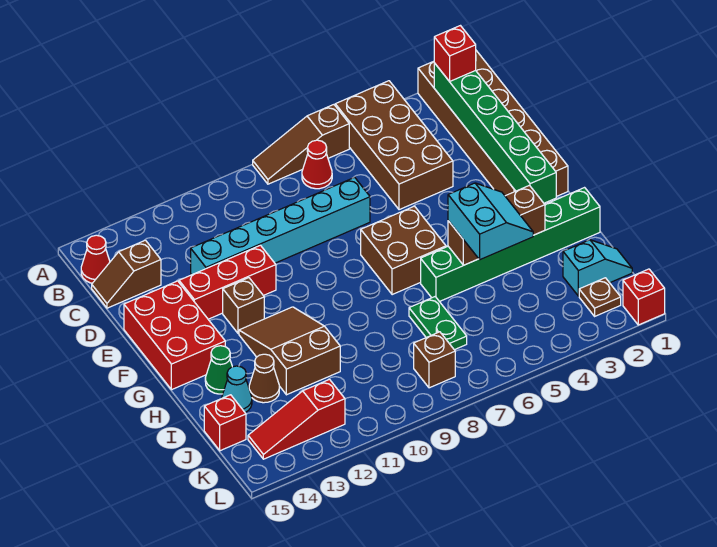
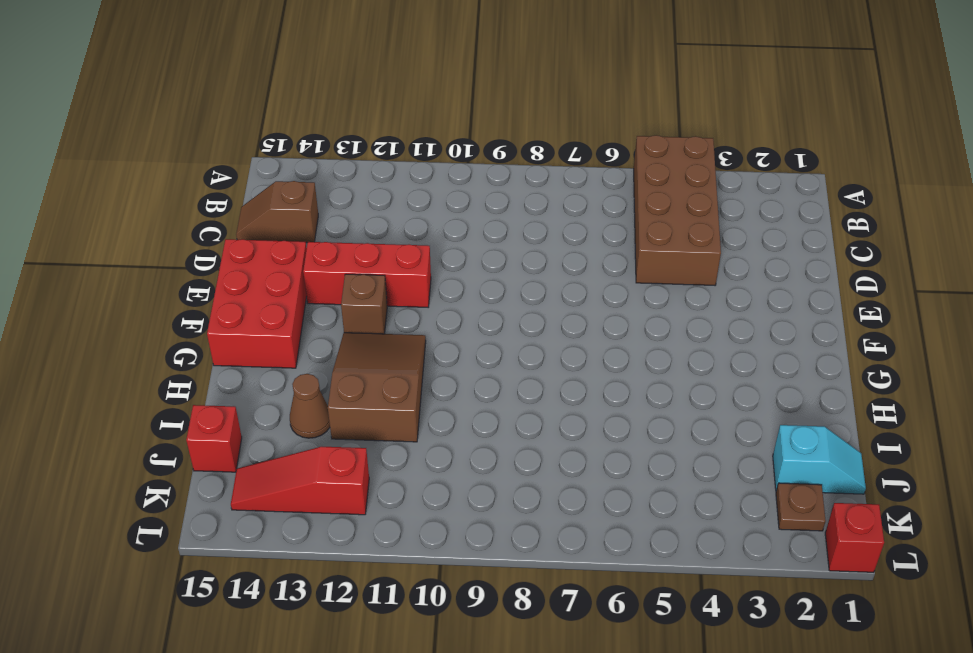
none -> brown brick A1:F2 level 1
none -> brown slope A6:A8 level 1 top 6
none -> red cone B7 level 1

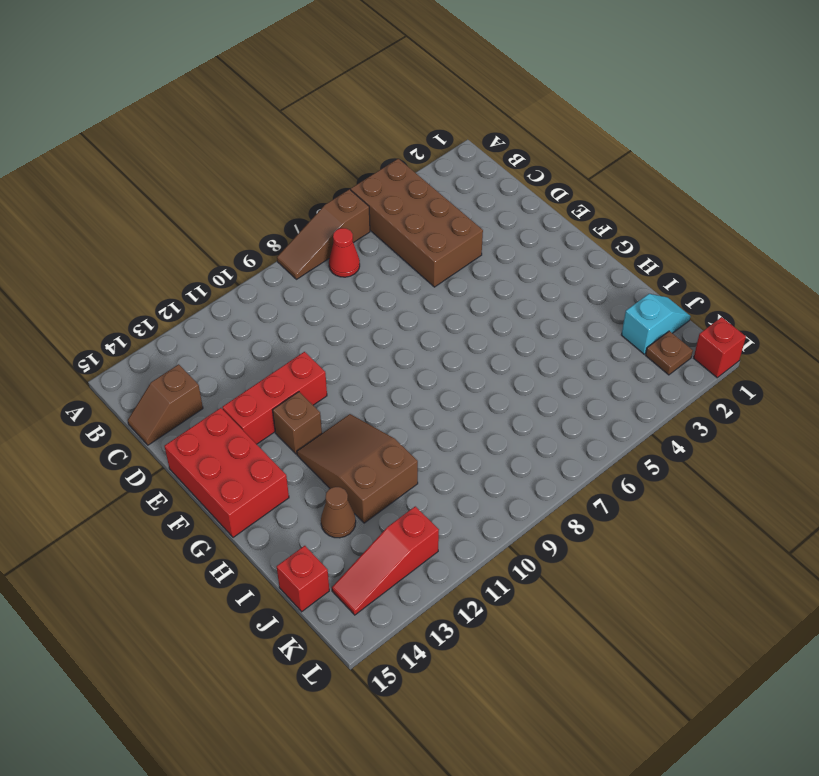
none -> brown brick A1:F2 level 1
none -> red cone B15 level 1
none -> cyan brick D7:D12 level 1

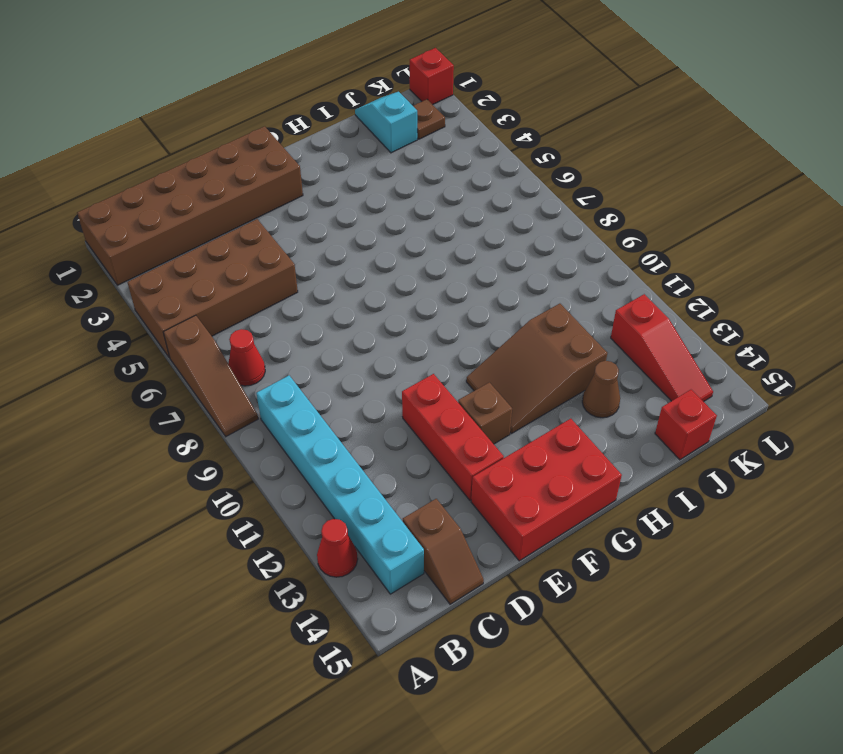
red cone A13 level 1 -> red cone B15 level 1
cyan brick B9:B14 level 1 -> cyan brick D7:D12 level 1
none -> brown brick F6:G7 level 1
none -> green brick H1:H6 level 1
none -> green cone H14 level 1

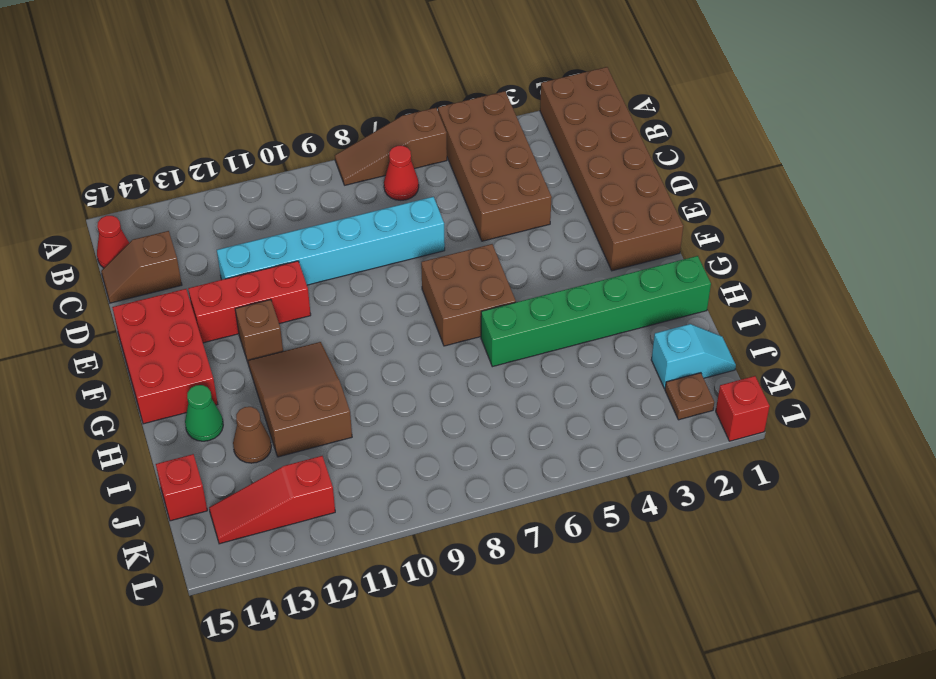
none -> green plate I7:J7 level 1
none -> cyan cone I14 level 1
none -> brown brick K8 level 1

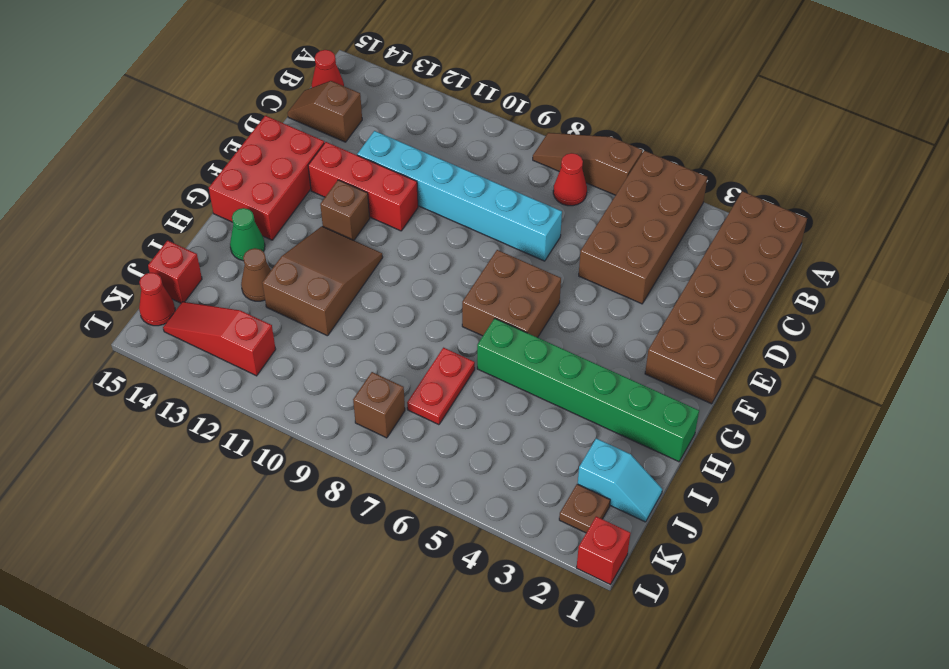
red plate I7:J7 level 1 -> green plate I7:J7 level 1
red cone K15 level 1 -> none
none -> cyan cone I14 level 1
none -> green brick B2:G2 level 2
none -> brown brick H3:H5 level 2

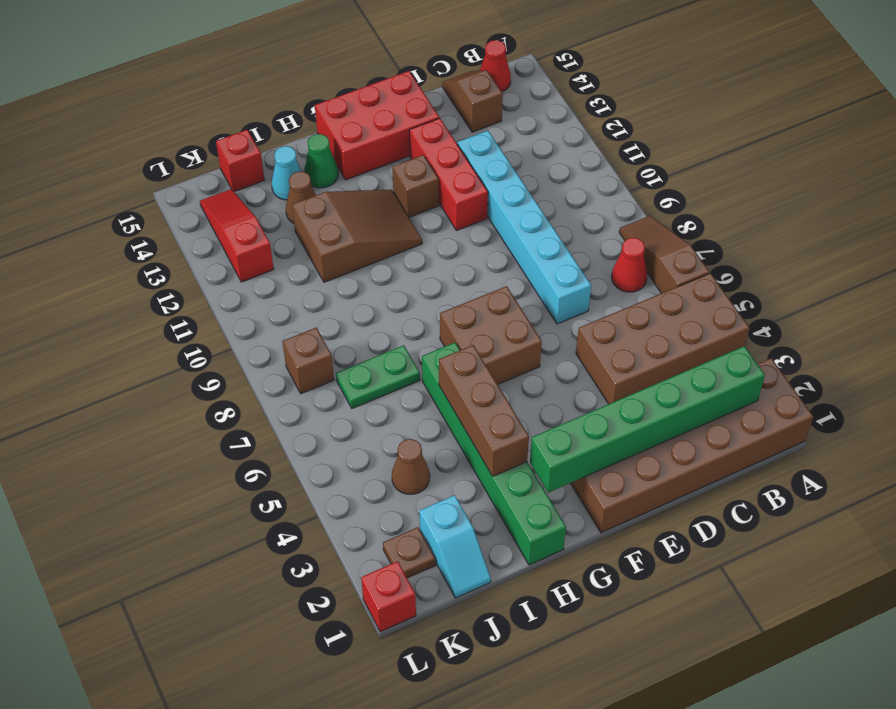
brown cone J4 level 1 -> none
none -> red brick B2 level 3
none -> cyan slope H4:I5 level 3 top 5

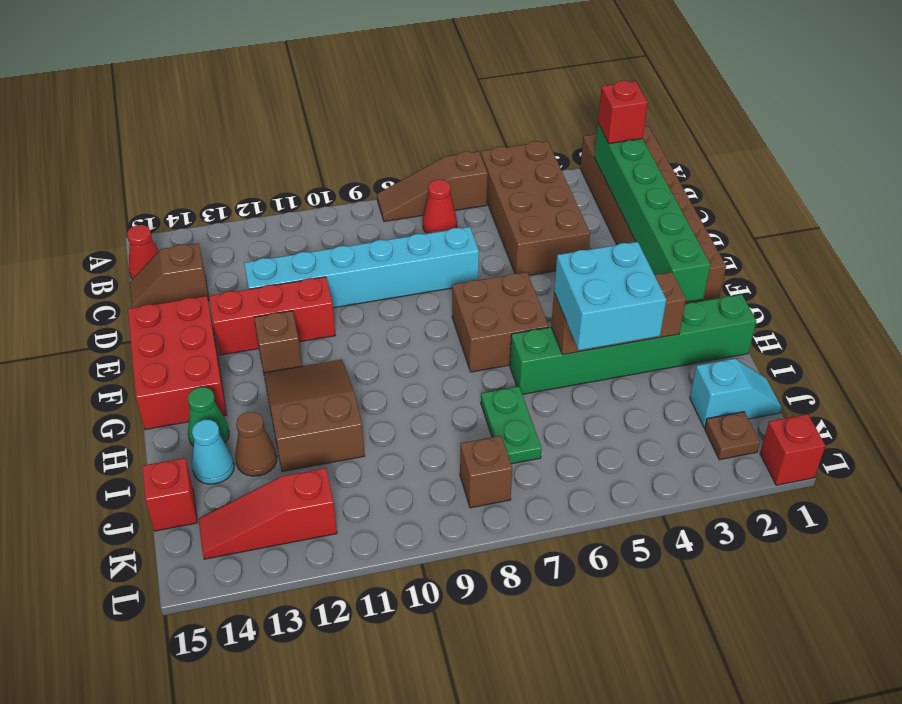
cyan brick H4:I5 level 3 -> cyan slope H4:I5 level 3 top 5

